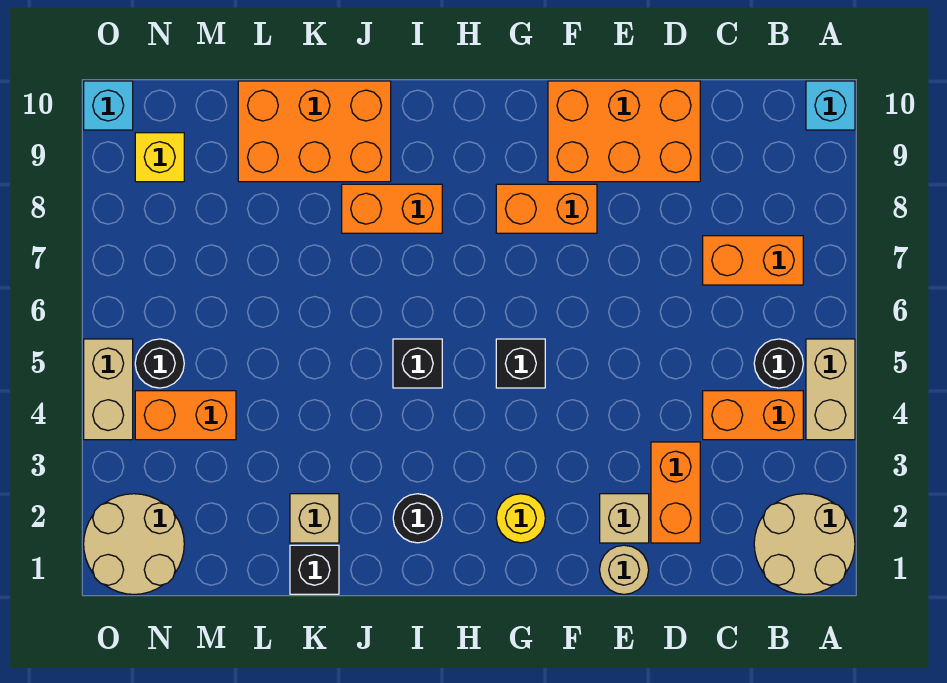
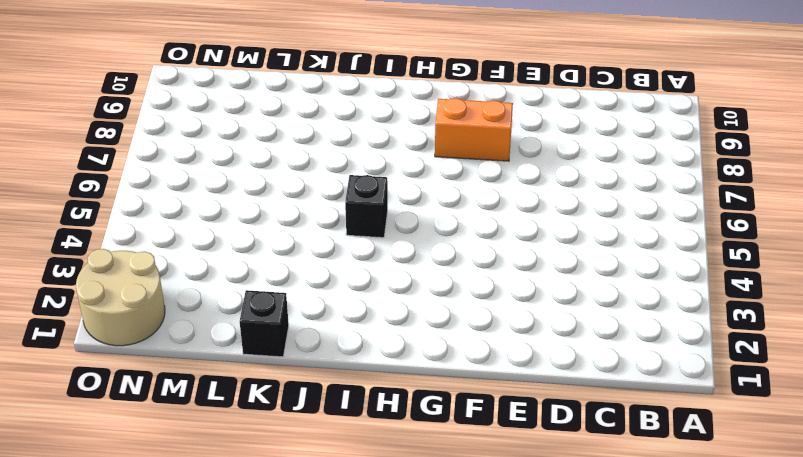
none -> tan round brick A1:B2 level 1
none -> tan brick A4:A5 level 1
none -> cyan brick A10 level 1

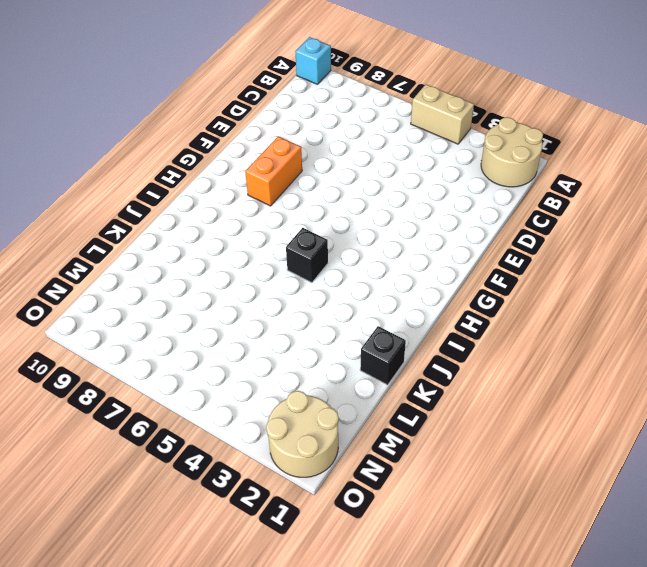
none -> orange brick B4:C4 level 1
none -> black round brick B5 level 1
none -> orange brick B7:C7 level 1

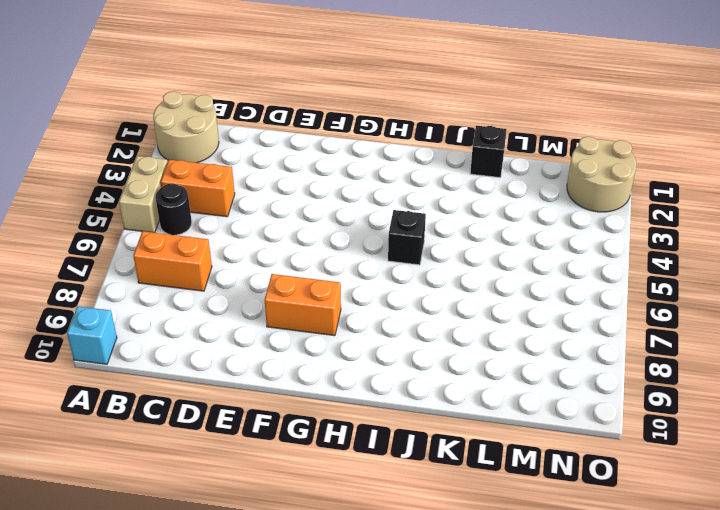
none -> orange brick D2:D3 level 1
none -> orange brick D9:F10 level 1
none -> tan round brick E1 level 1

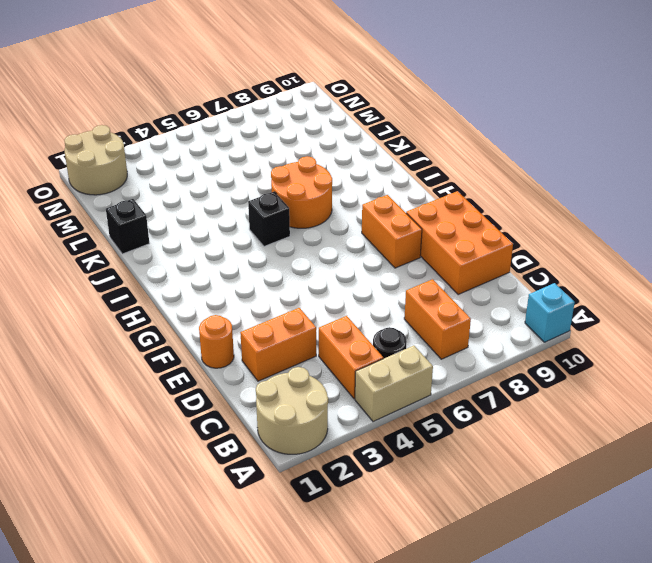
orange round brick E1 level 1 -> tan round brick E1 level 1
orange round brick I6:J7 level 1 -> none
none -> tan brick E2 level 1
none -> yellow round brick G2 level 1
none -> black brick G5 level 1

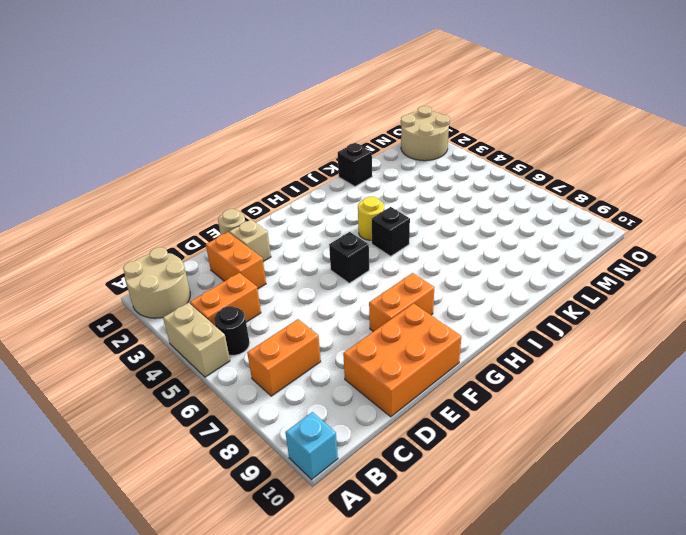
yellow round brick I4 level 1 -> yellow round brick G2 level 1
none -> black round brick I2 level 1
none -> orange brick I8:J8 level 1
none -> orange brick J9:L10 level 1

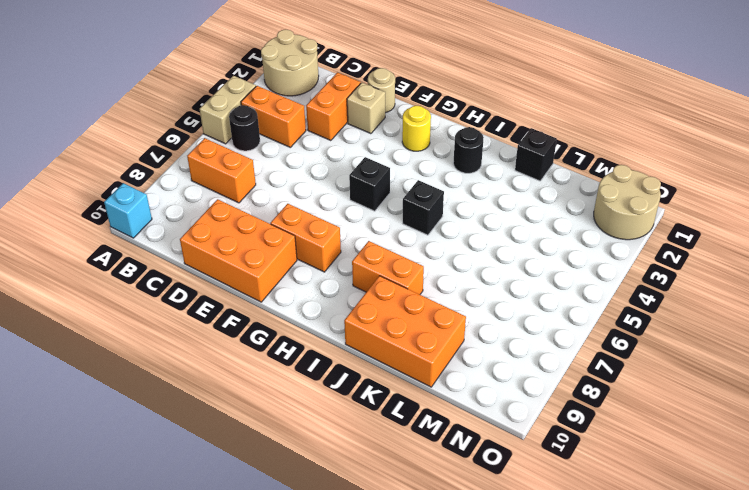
none -> tan brick K2 level 1
none -> orange brick M4:N4 level 1
none -> black round brick N5 level 1

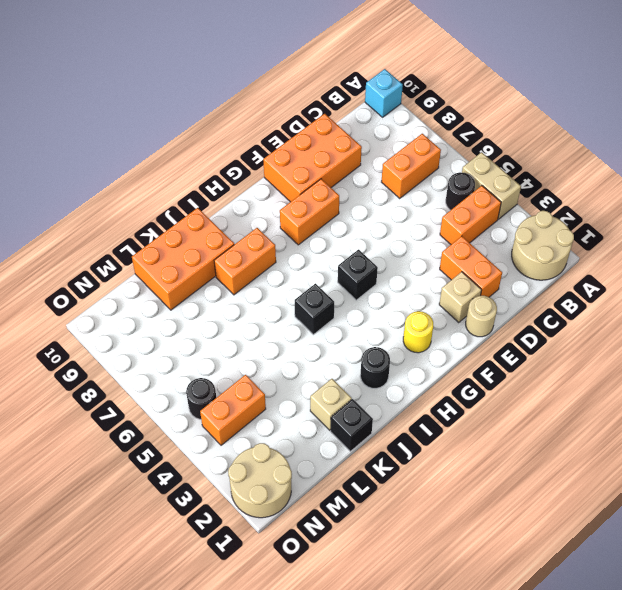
none -> yellow brick N9 level 1
none -> tan brick O4:O5 level 1
none -> cyan brick O10 level 1

